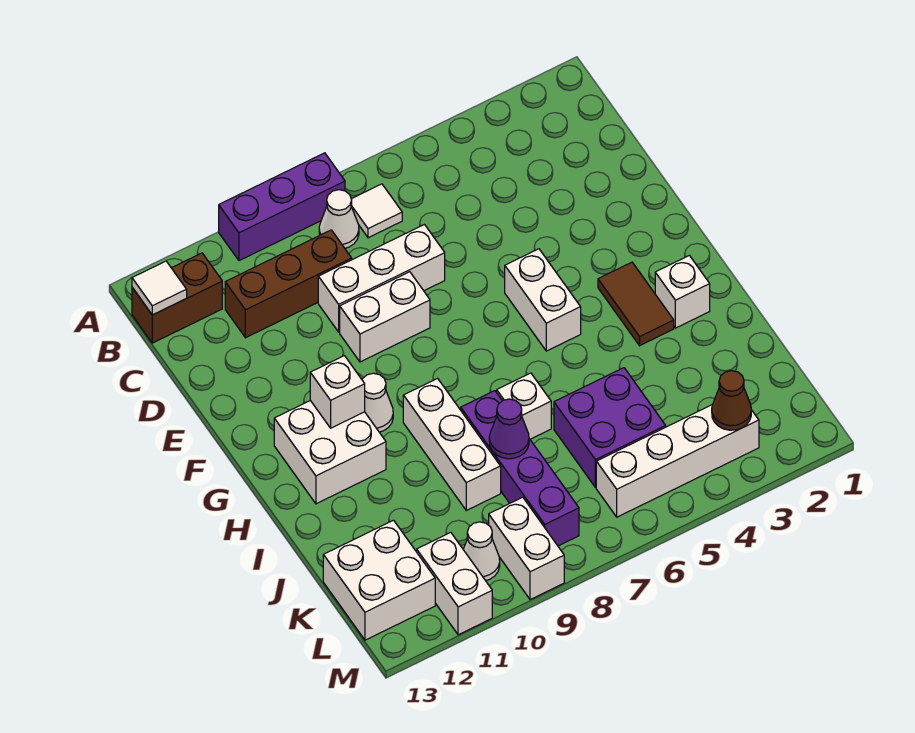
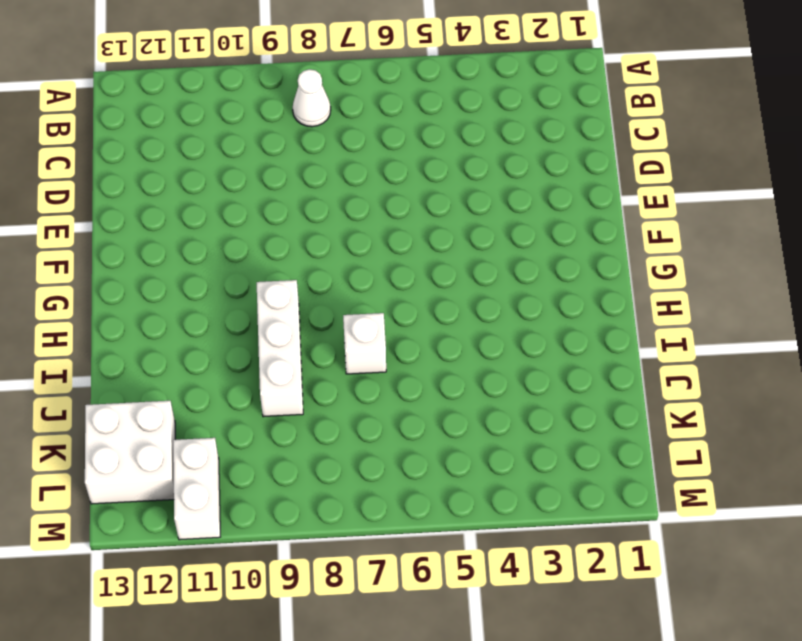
none -> purple brick A8:A10 level 1
none -> white tile B7 level 1
none -> brown brick B12:B13 level 1

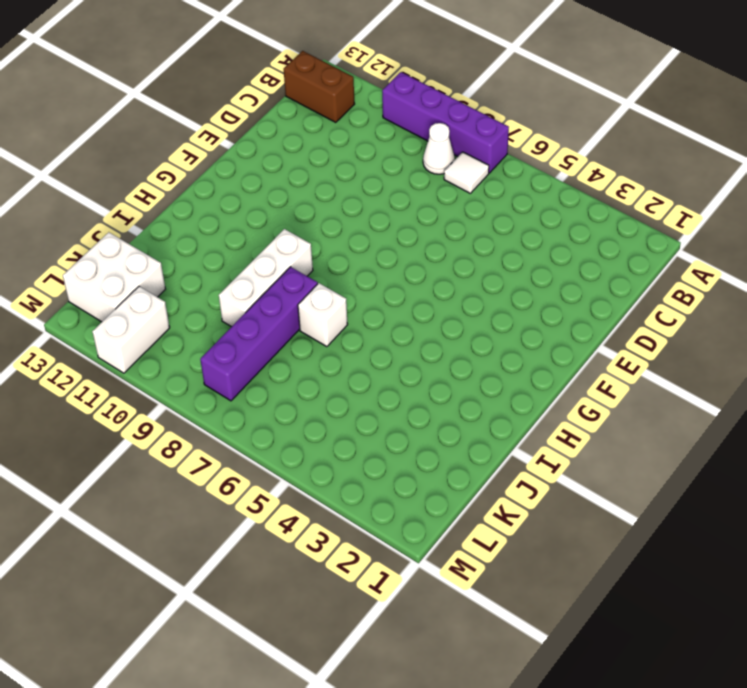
purple brick A7:A10 level 1 -> purple brick A8:A10 level 1
none -> brown brick C9:C11 level 1
none -> white brick D7:D9 level 1
none -> white brick E8:E9 level 1

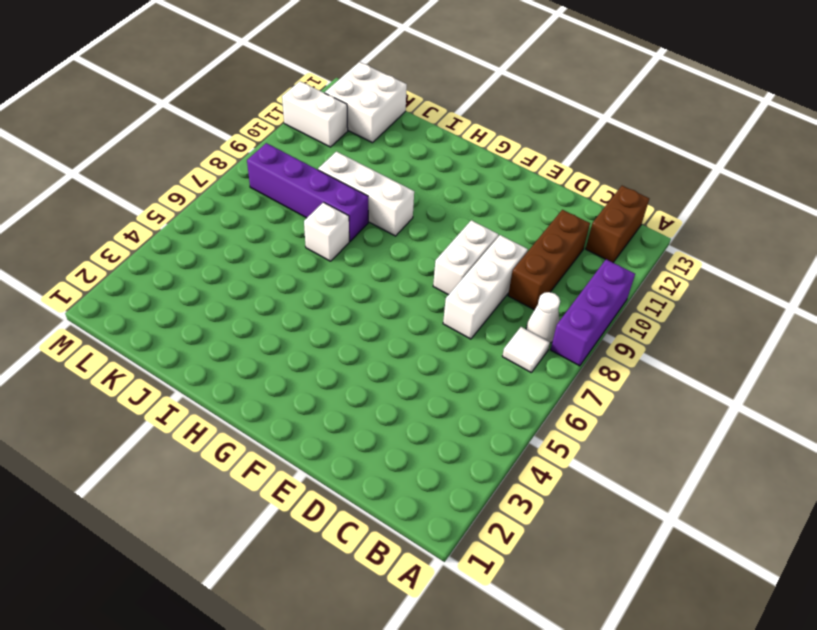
none -> white brick F5:G5 level 1
none -> brown tile G3:H3 level 1
none -> white cone G10 level 1

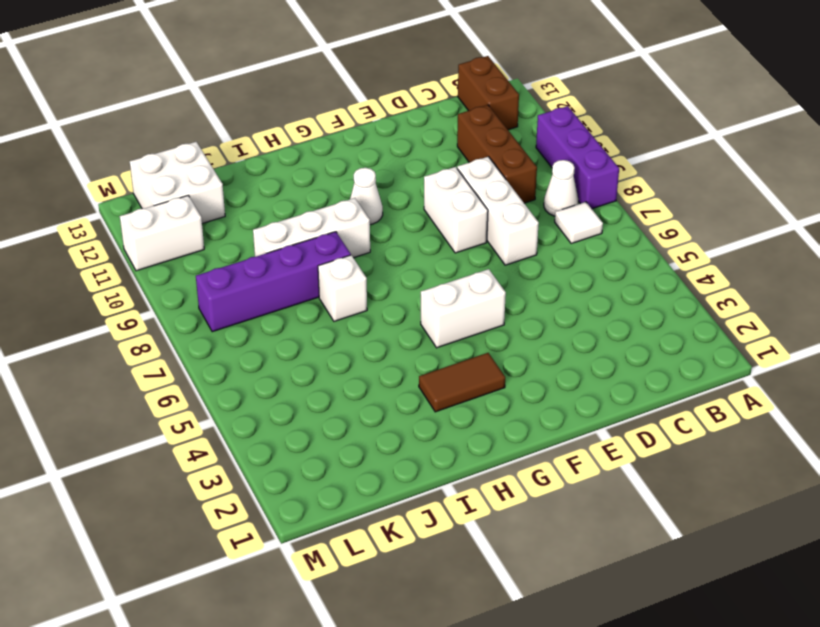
none -> white brick G11:H12 level 1
none -> white brick H2 level 1
none -> purple brick J5:K6 level 1

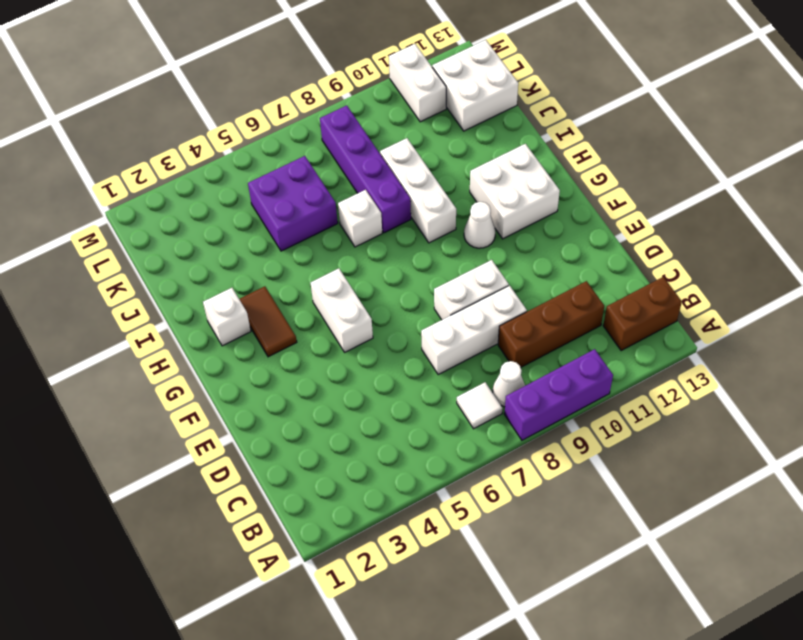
none -> white brick L3:L6 level 1
none -> white brick L9:M9 level 1
none -> white cone L10 level 1

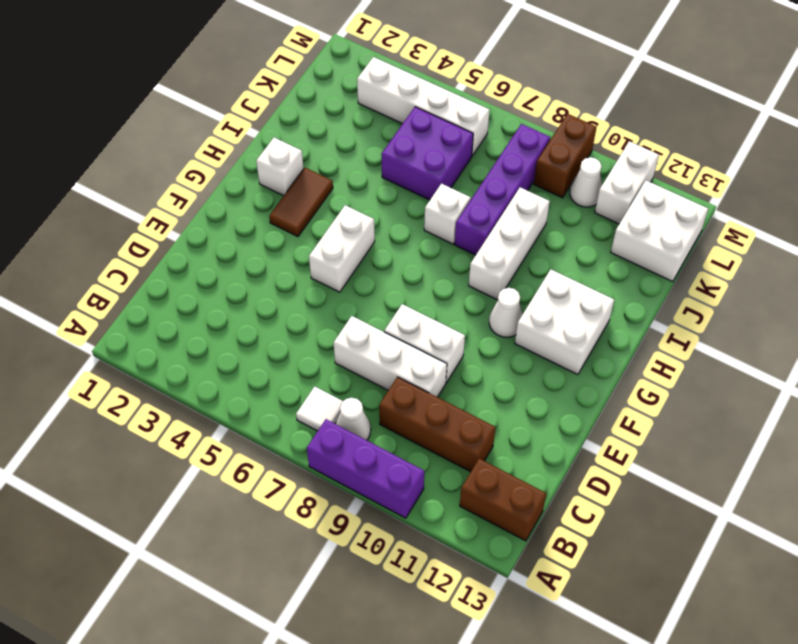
brown brick L9:M9 level 1 -> white brick L9:M9 level 1
none -> white tile B13 level 2
none -> white brick G11 level 2
none -> purple cone J8 level 2

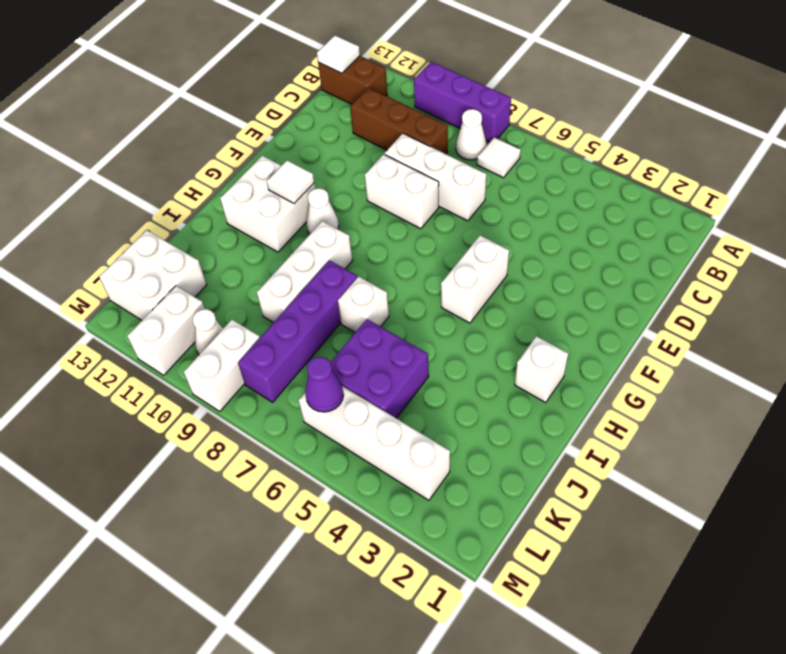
white tile G11 level 2 -> white brick G11 level 2
purple cone L6 level 2 -> purple cone J8 level 2
none -> brown tile G3:H3 level 1
none -> brown cone L3 level 2

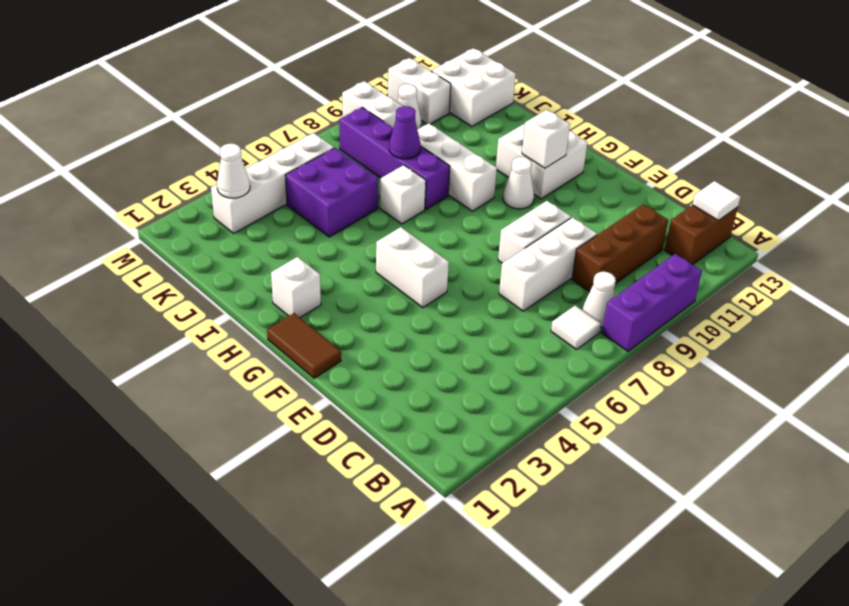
brown tile F1:G1 level 1 -> brown tile G3:H3 level 1
white cone L3 level 2 -> brown cone L3 level 2

